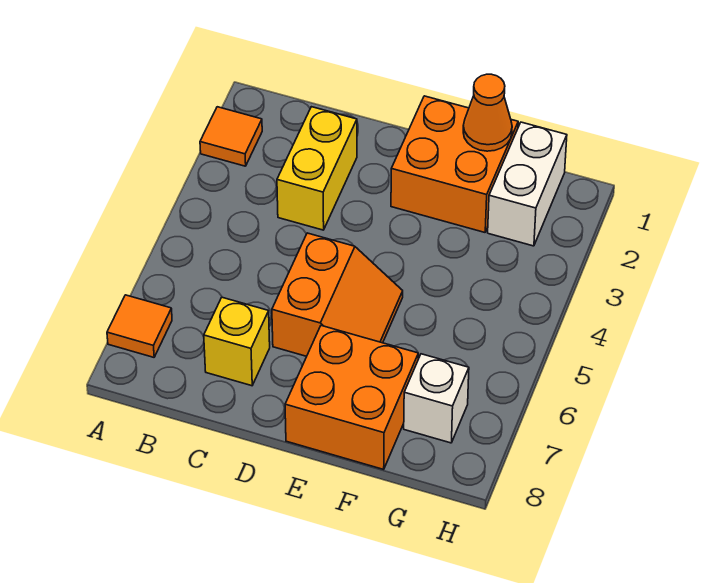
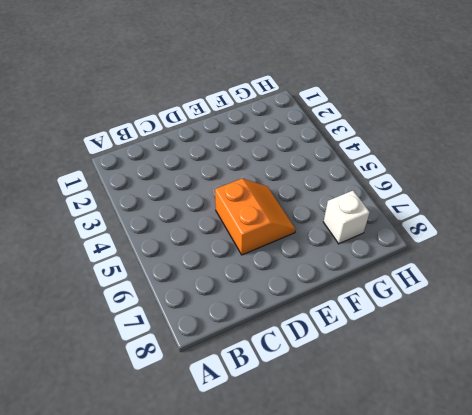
none -> orange tile A2 level 1
none -> orange tile A7 level 1

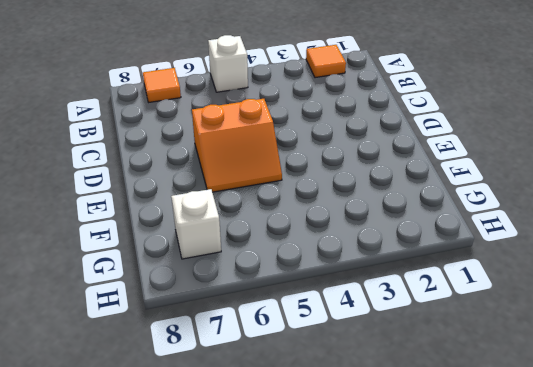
white brick A5 level 1 -> none
none -> yellow brick C2:C3 level 1
none -> yellow brick C7 level 1

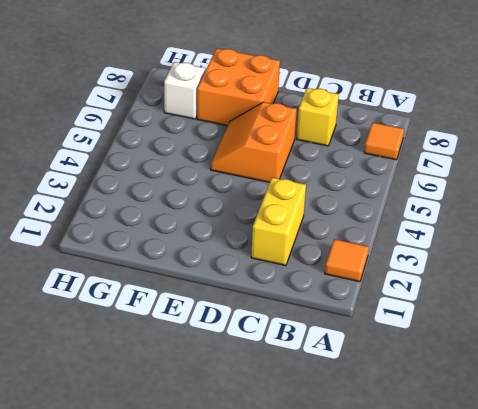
none -> orange brick E1:F2 level 1
none -> white brick G1:G2 level 1

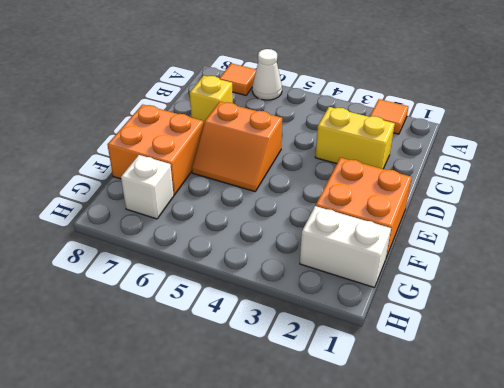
white cone A6 level 1 -> none
none -> orange cone F1 level 2

